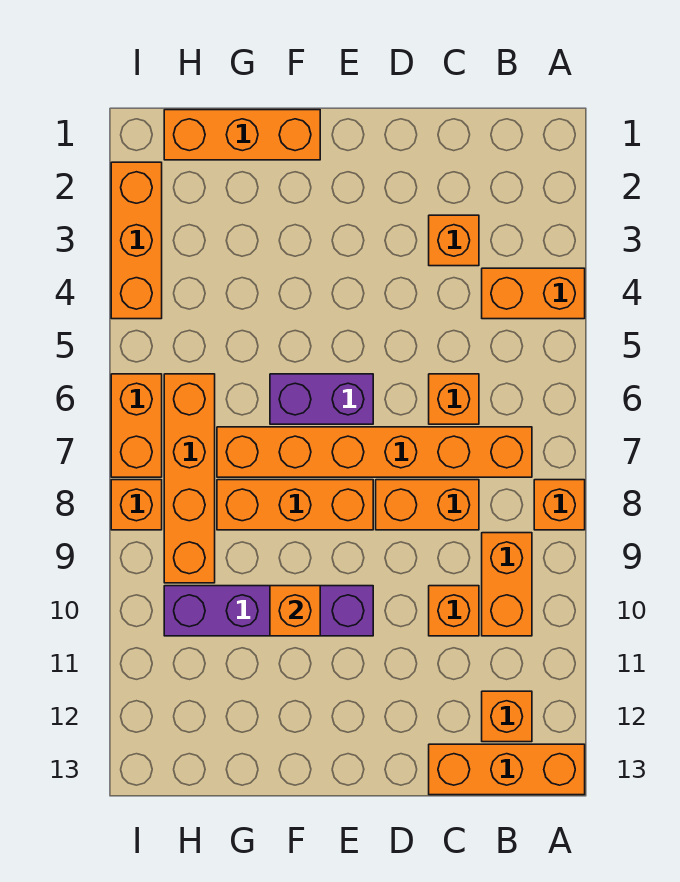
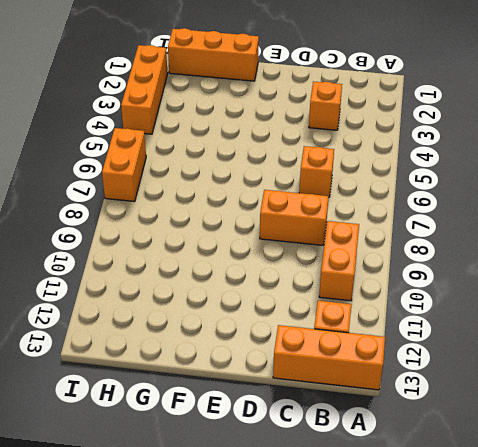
none -> orange brick A4:B4 level 1
none -> orange brick A8 level 1
none -> orange brick B7:G7 level 1

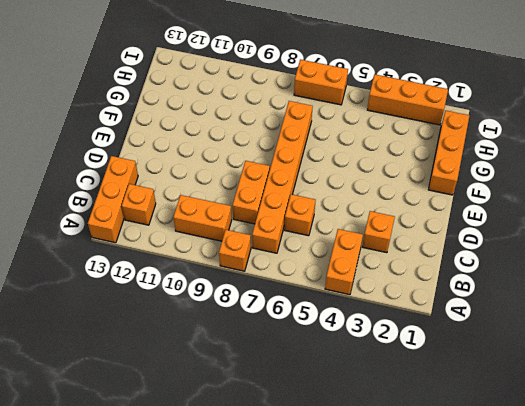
none -> orange brick C10 level 1
none -> purple brick E6:F6 level 1
none -> orange brick E8:G8 level 1

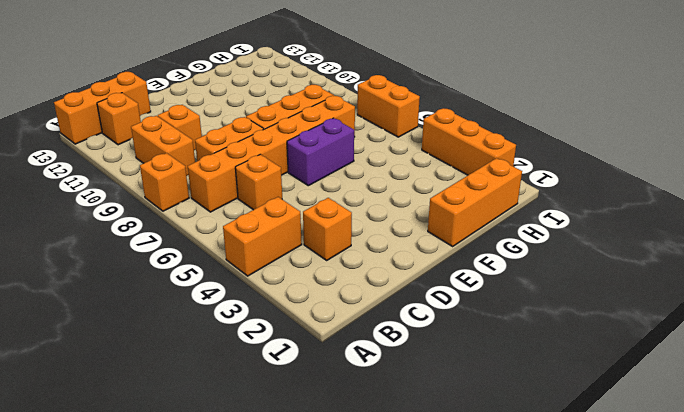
none -> purple brick E10:H10 level 1
none -> orange brick H6:H9 level 1
none -> orange brick I8 level 1

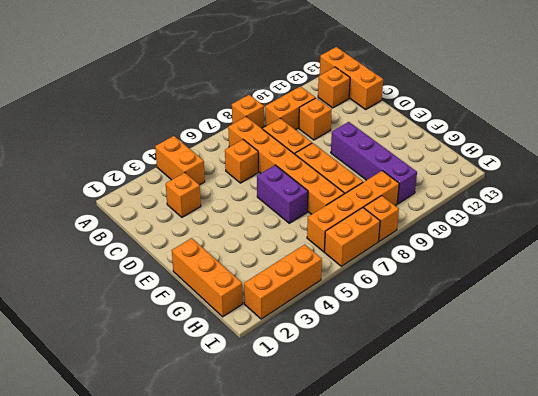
none -> orange brick F10 level 2

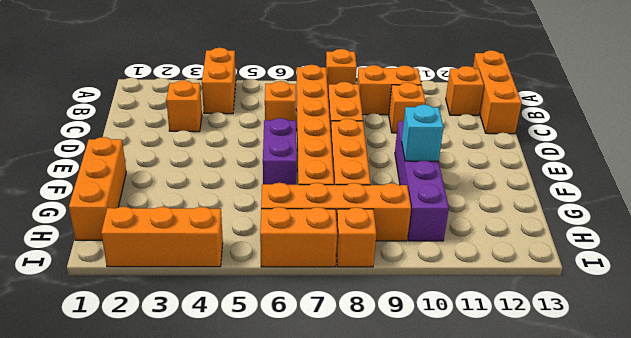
cyan brick F10 level 2 -> orange brick F10 level 2

